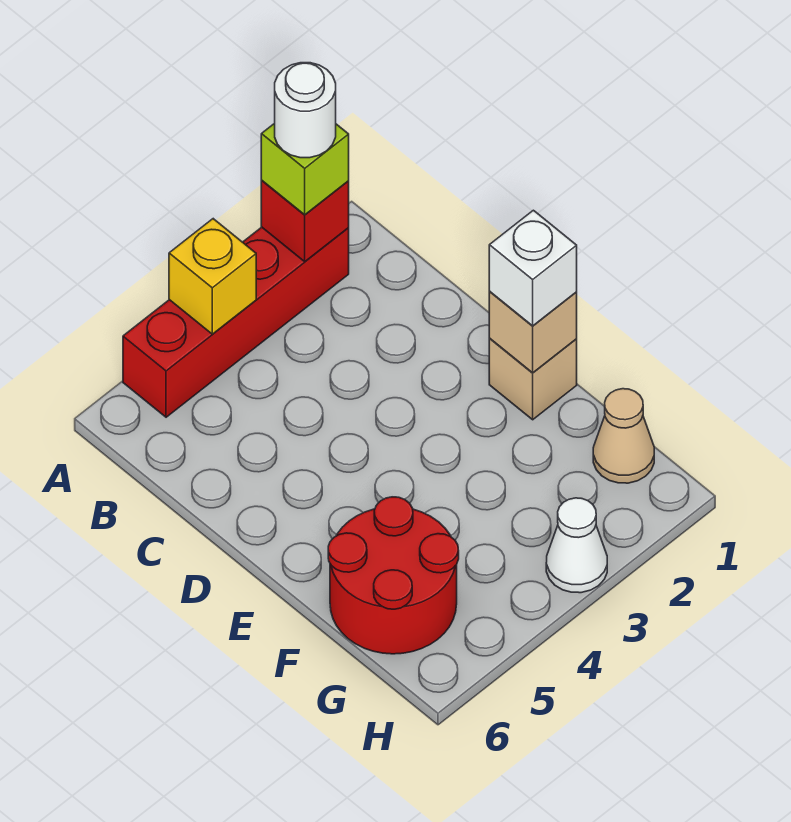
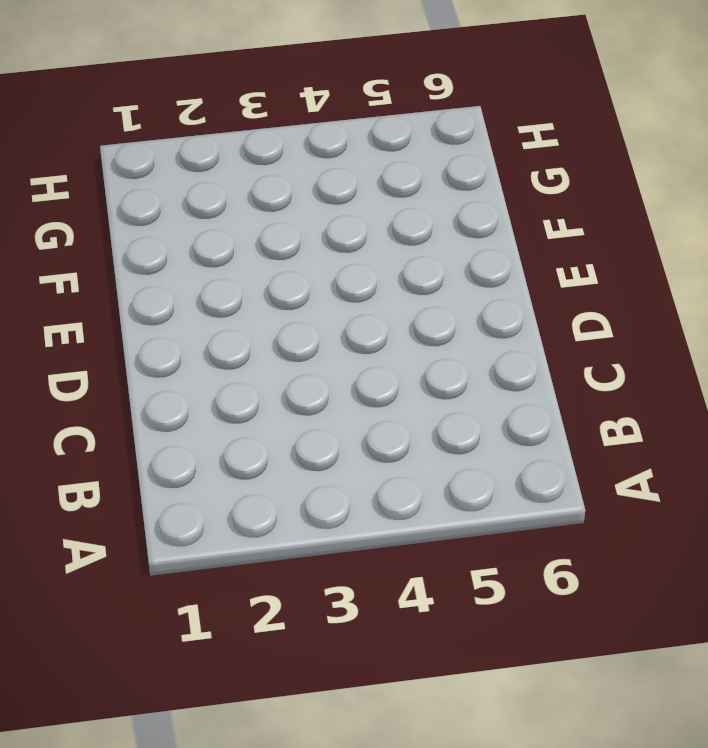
none -> red brick A2:A5 level 1
none -> tan brick E1 level 1

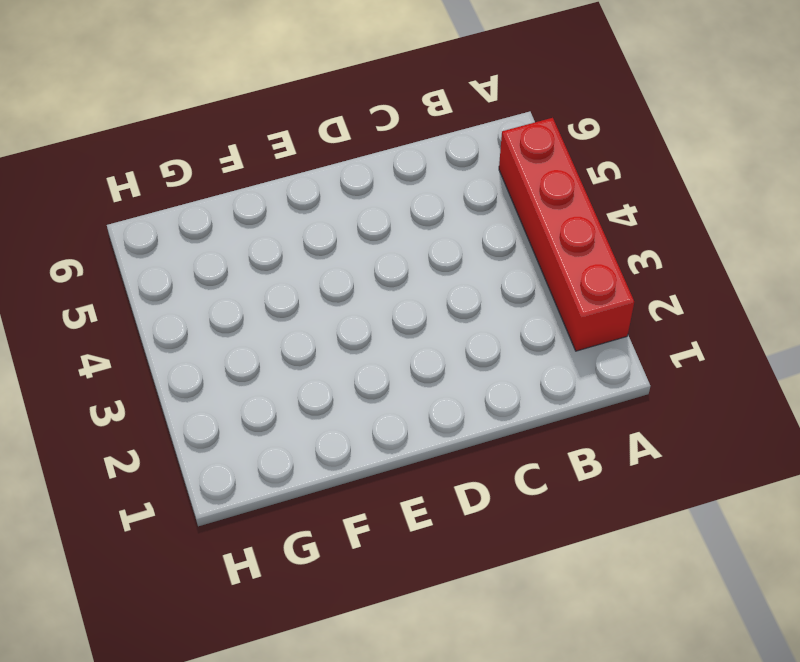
none -> tan brick E1 level 1
none -> red round brick F5:G6 level 1

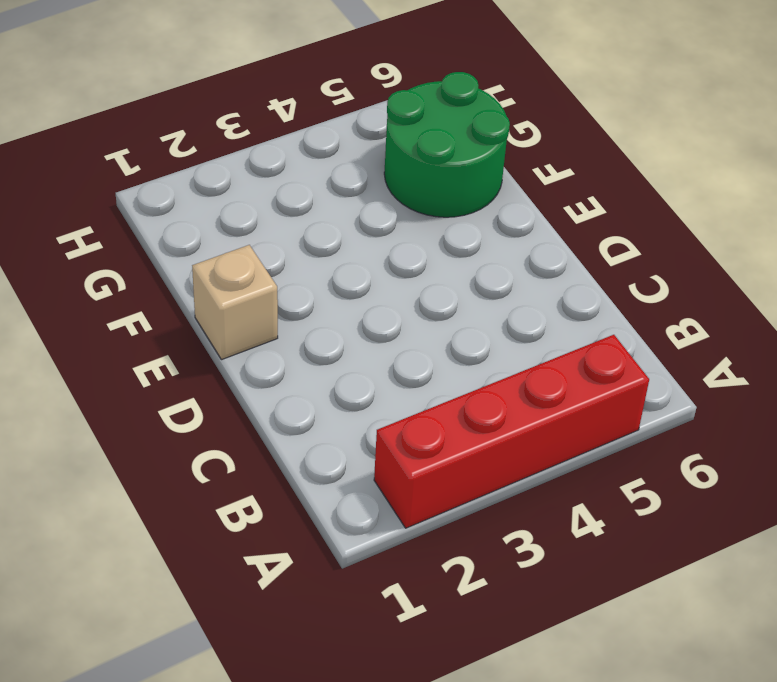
green round brick F5:G6 level 1 -> red round brick F5:G6 level 1
none -> tan cone G1 level 1
none -> white cone H3 level 1

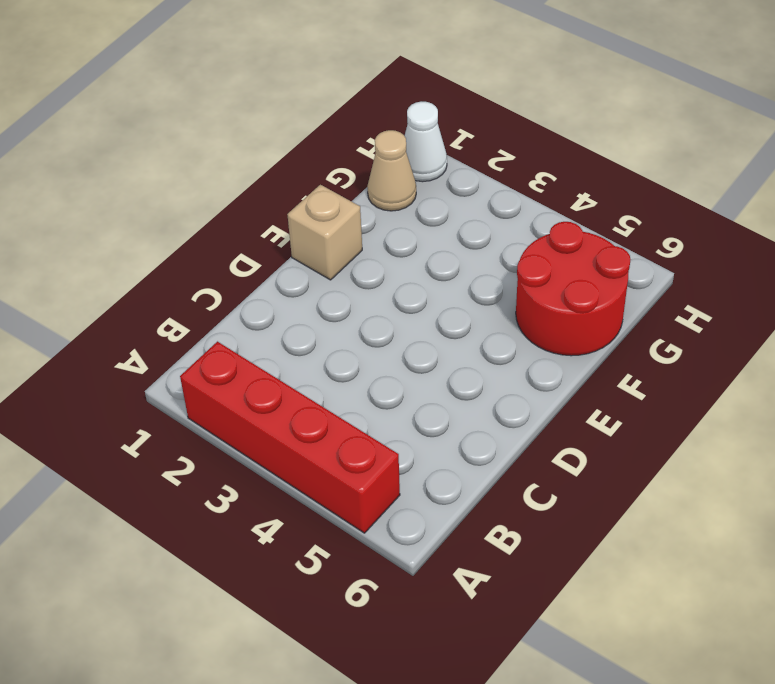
white cone H1 level 1 -> white cone H3 level 1
none -> red brick A2 level 2
none -> yellow brick A4 level 2

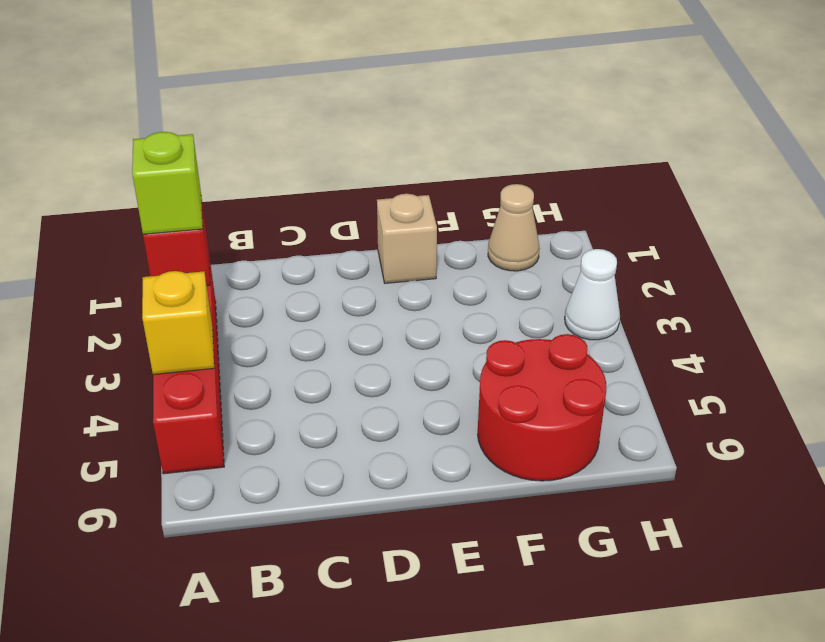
none -> tan brick E1 level 2
none -> white brick E1 level 3

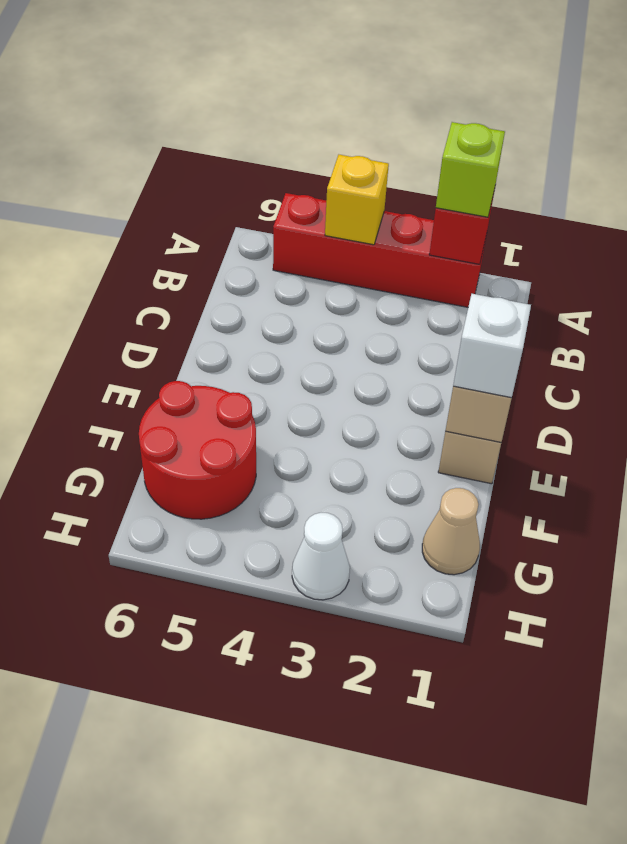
none -> white round brick A2 level 4

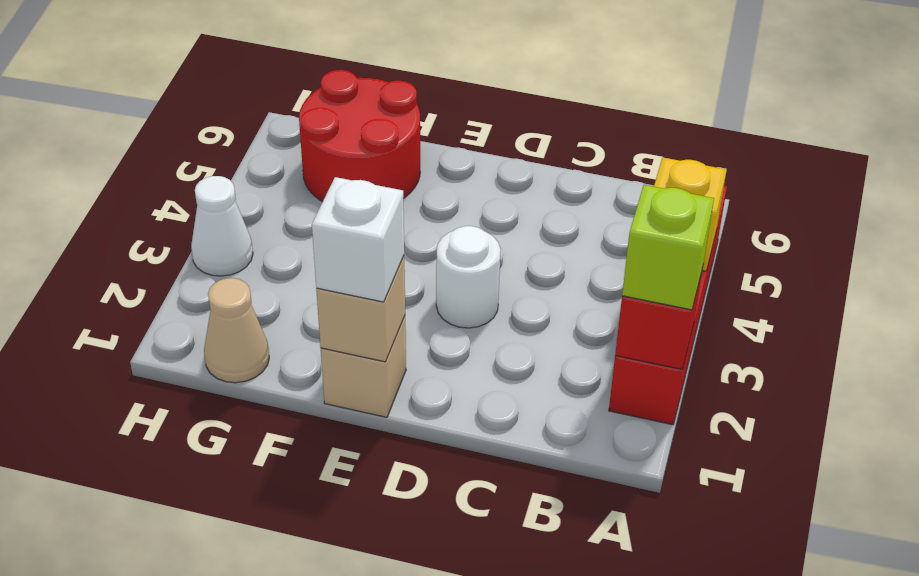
white round brick D3 level 1 -> white round brick A2 level 4

